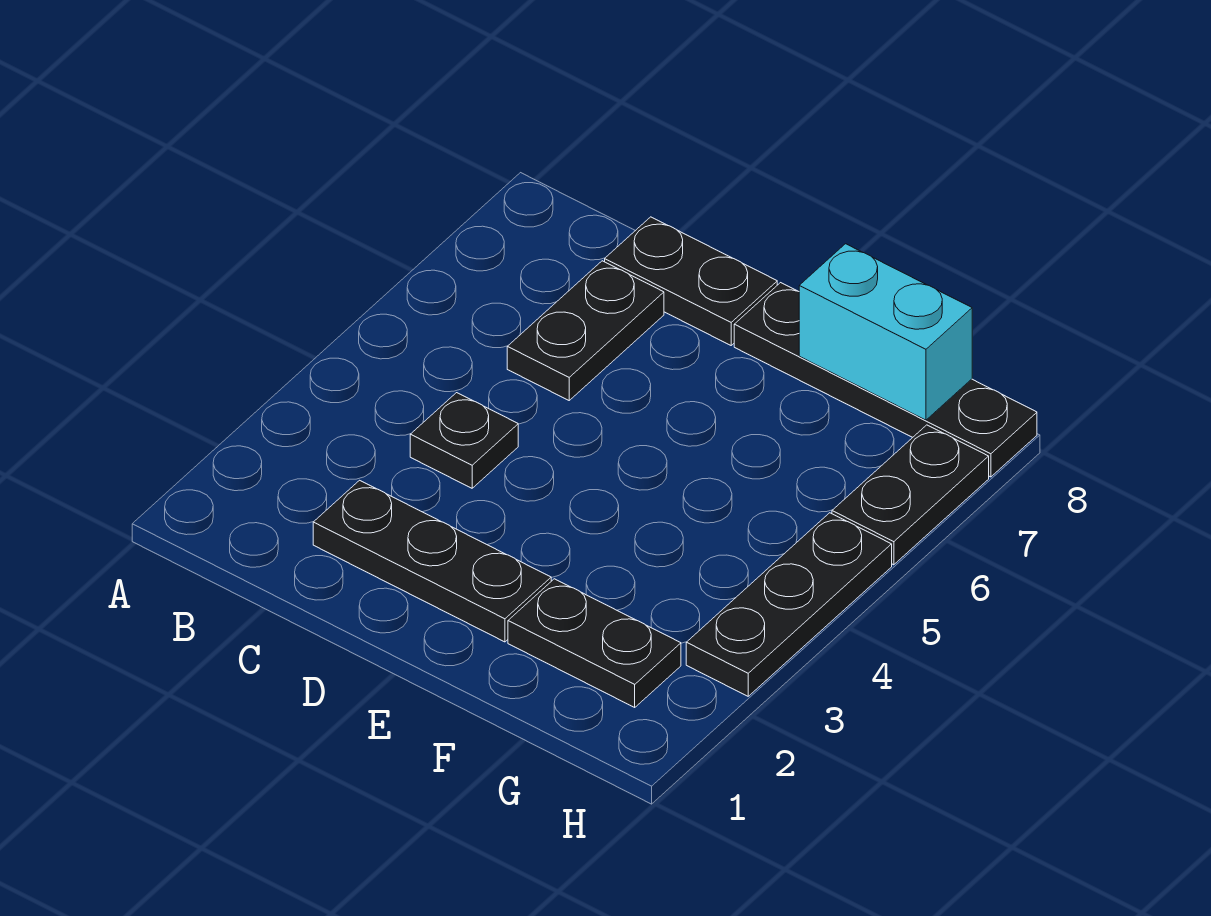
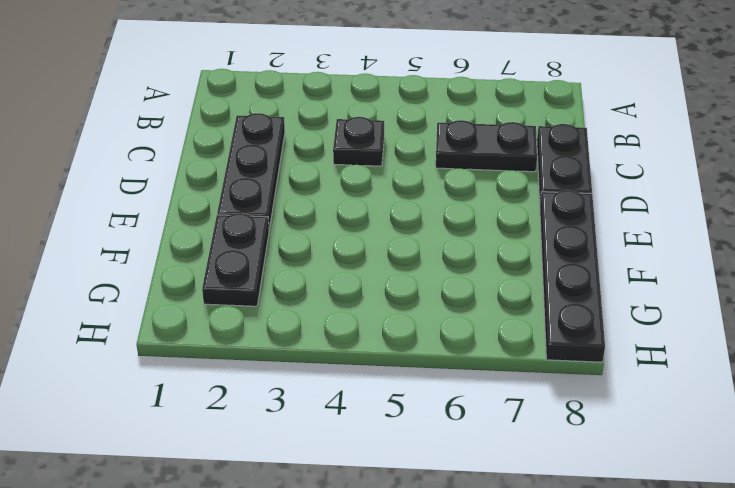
none -> black plate H3:H5 level 1
none -> black plate H6:H7 level 1

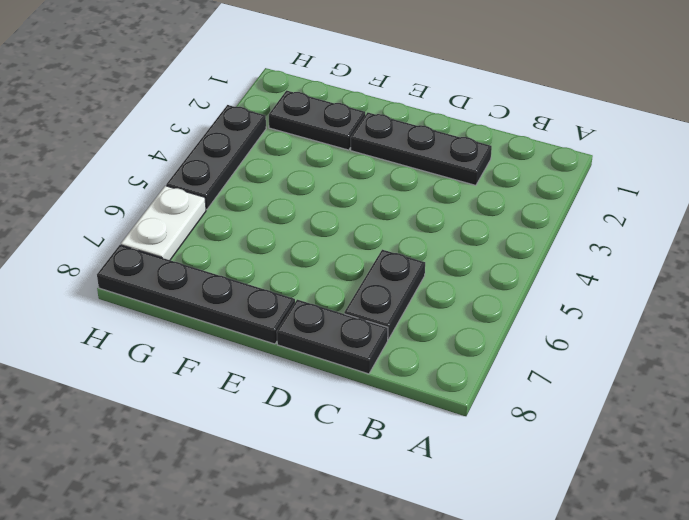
white plate H6:H7 level 1 -> black plate H6:H7 level 1
none -> black plate C4 level 1
none -> cyan brick F8:G8 level 2

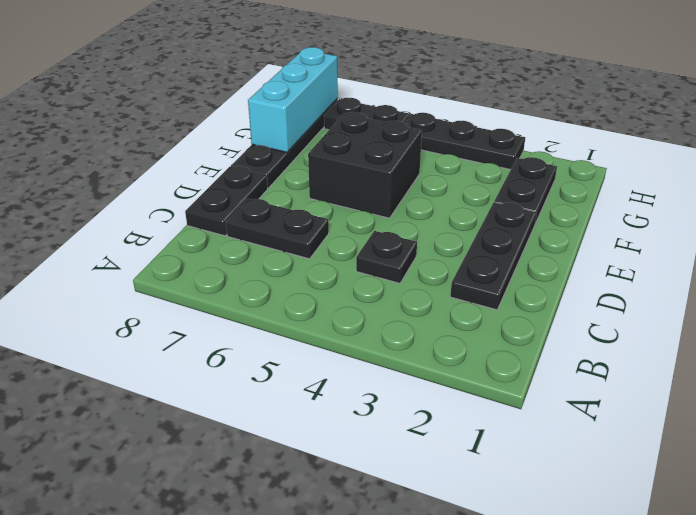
black brick E5:F6 level 1 -> none
cyan brick F8:H8 level 2 -> cyan brick F8:G8 level 2

